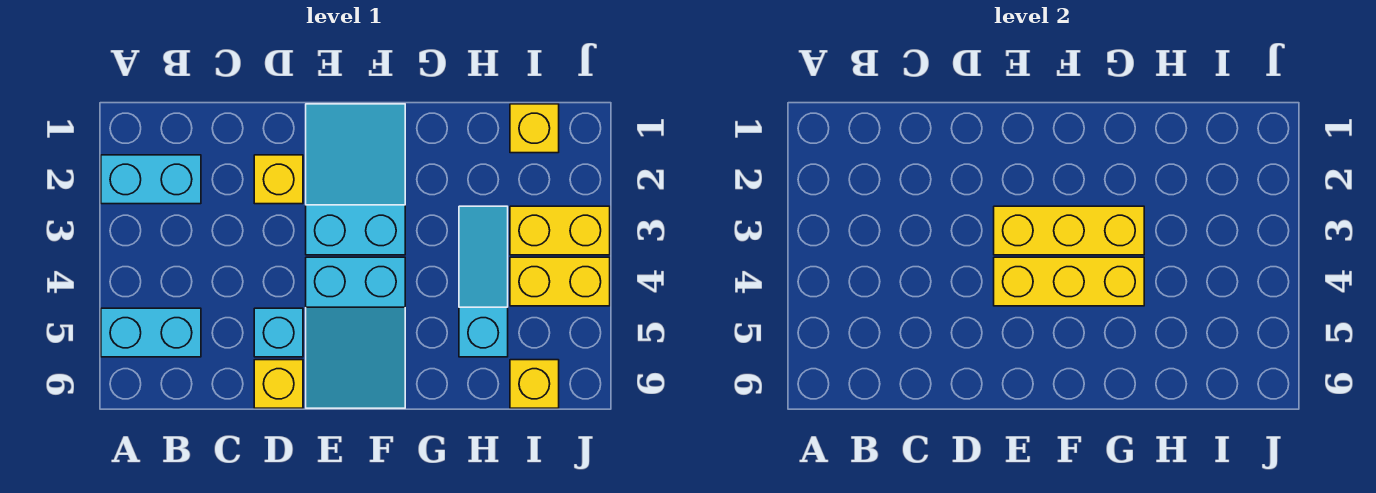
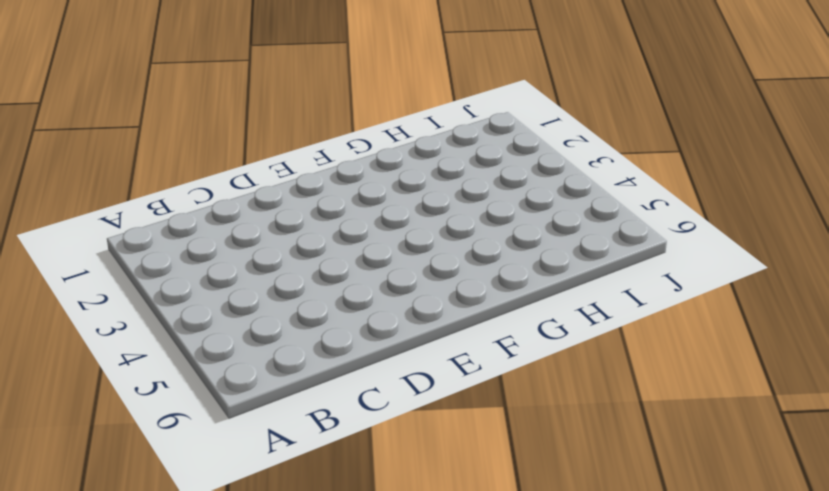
none -> cyan brick A2:B2 level 1
none -> cyan brick A5:B5 level 1
none -> yellow brick D2 level 1

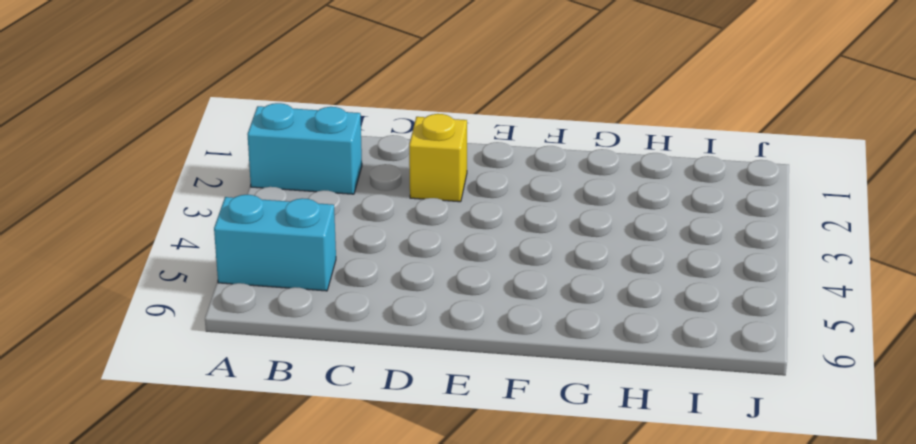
none -> cyan brick D5 level 1
none -> yellow brick D6 level 1
none -> cyan slope E1:F3 level 1 top 3

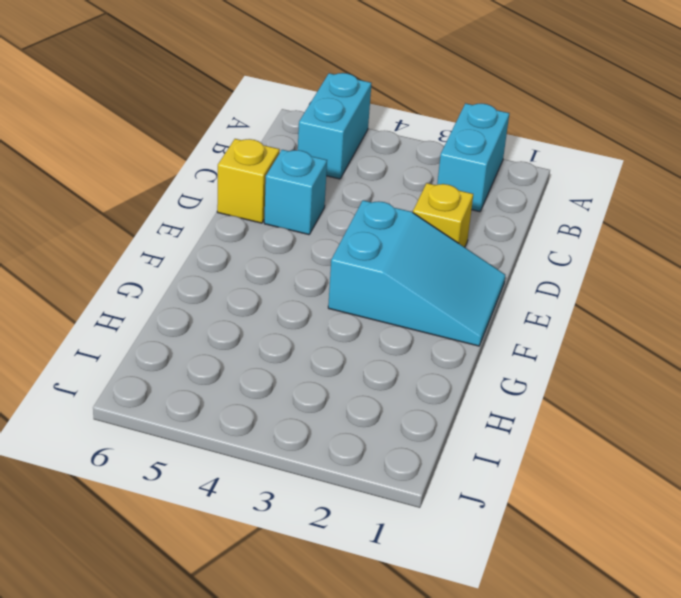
none -> cyan slope E4:F6 level 1 top 4
none -> cyan slope H3:H5 level 1 top 5
none -> yellow brick I1 level 1

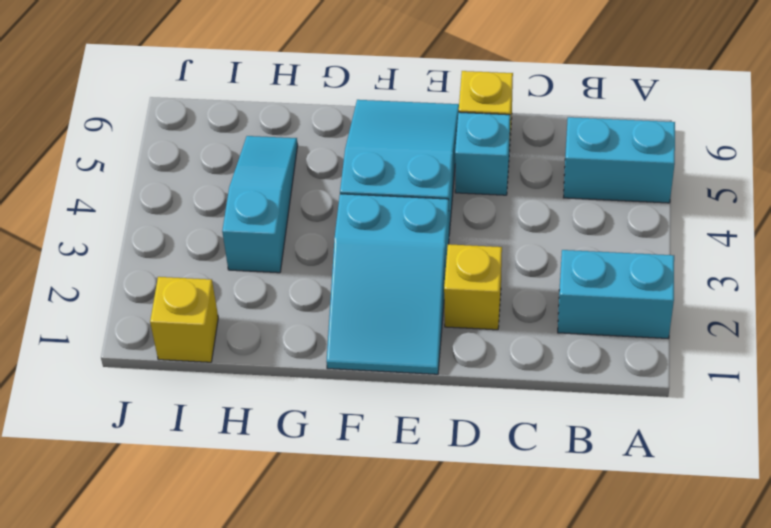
cyan slope H3:H5 level 1 top 3 -> cyan slope H3:H5 level 1 top 5
none -> yellow brick I3:J3 level 1
none -> yellow brick I4:J4 level 1
none -> yellow brick I6 level 1

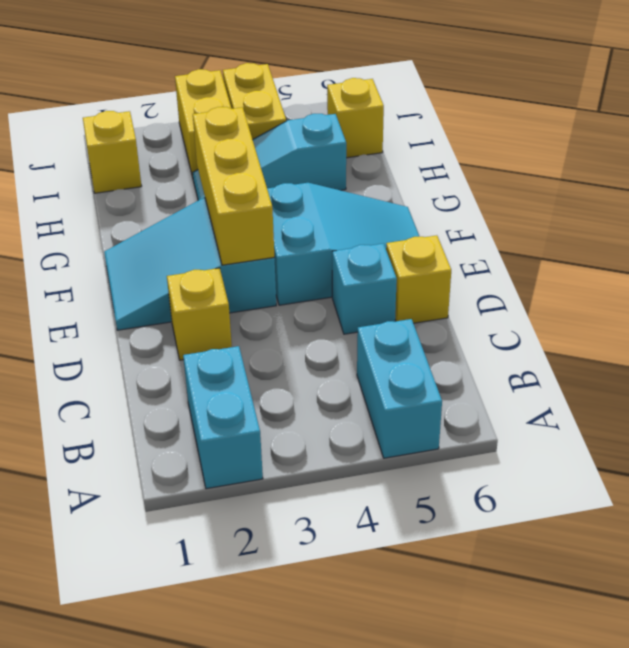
none -> yellow brick E4:G4 level 2

